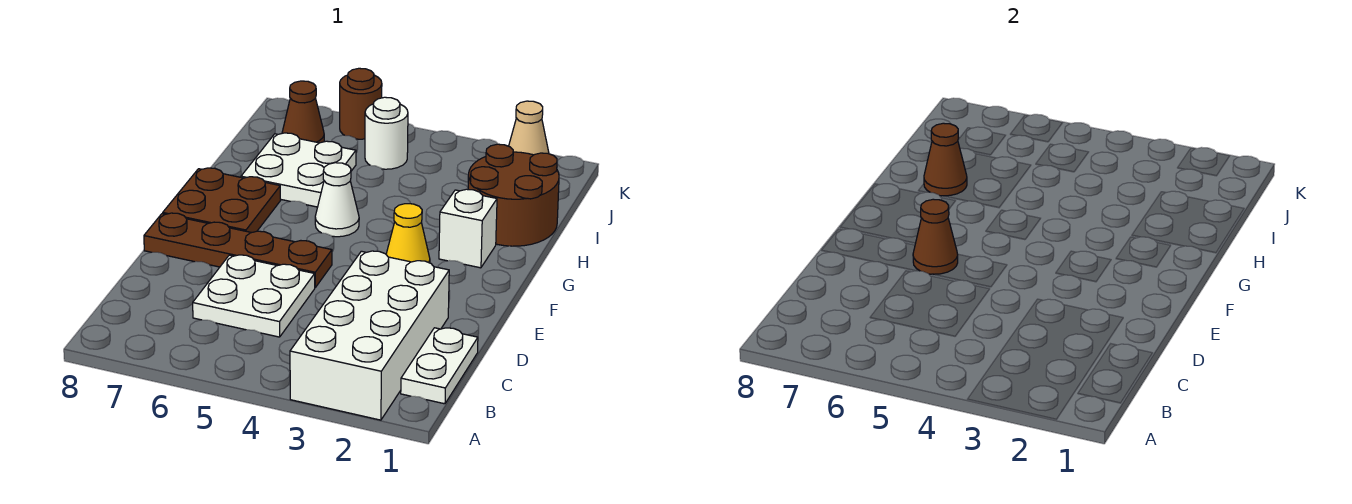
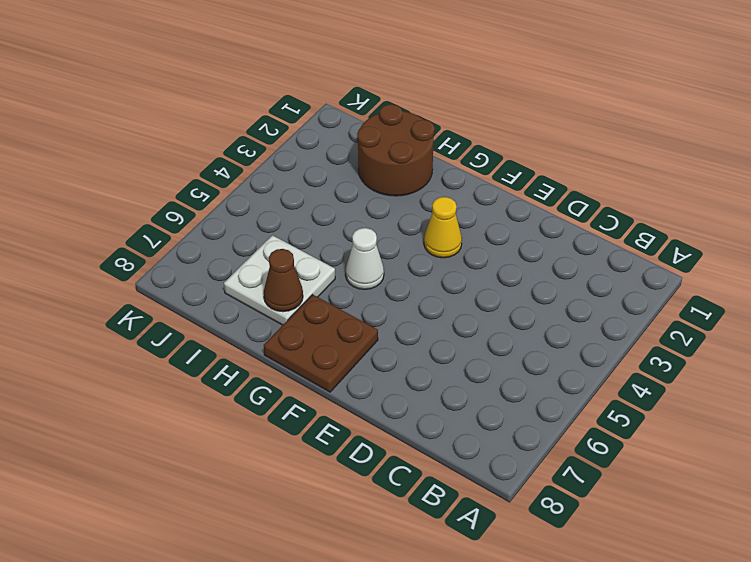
none -> white brick A2:D3 level 1
none -> white plate B1:C1 level 1
none -> white plate C5:D6 level 1

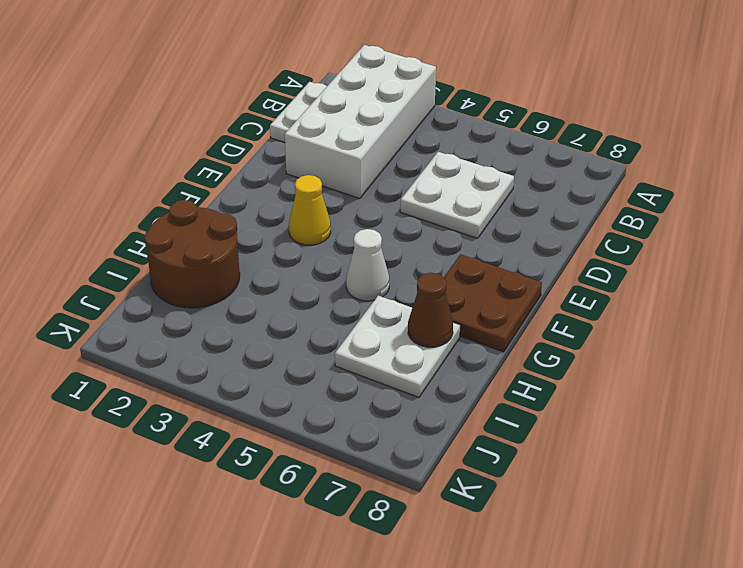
none -> brown plate E5:E8 level 1
none -> white brick G2 level 1
none -> white round brick J5 level 1

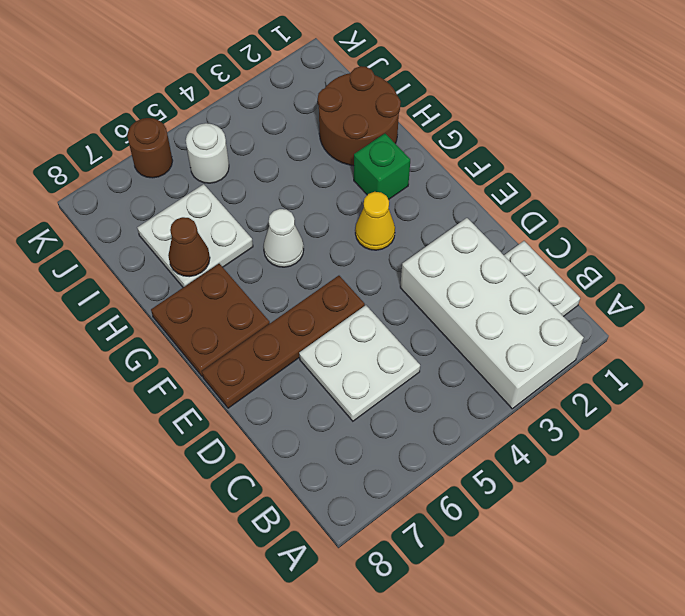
green brick G2 level 1 -> white brick G2 level 1
none -> brown cone J7 level 1
none -> tan cone K2 level 1
none -> brown cone E6 level 2

